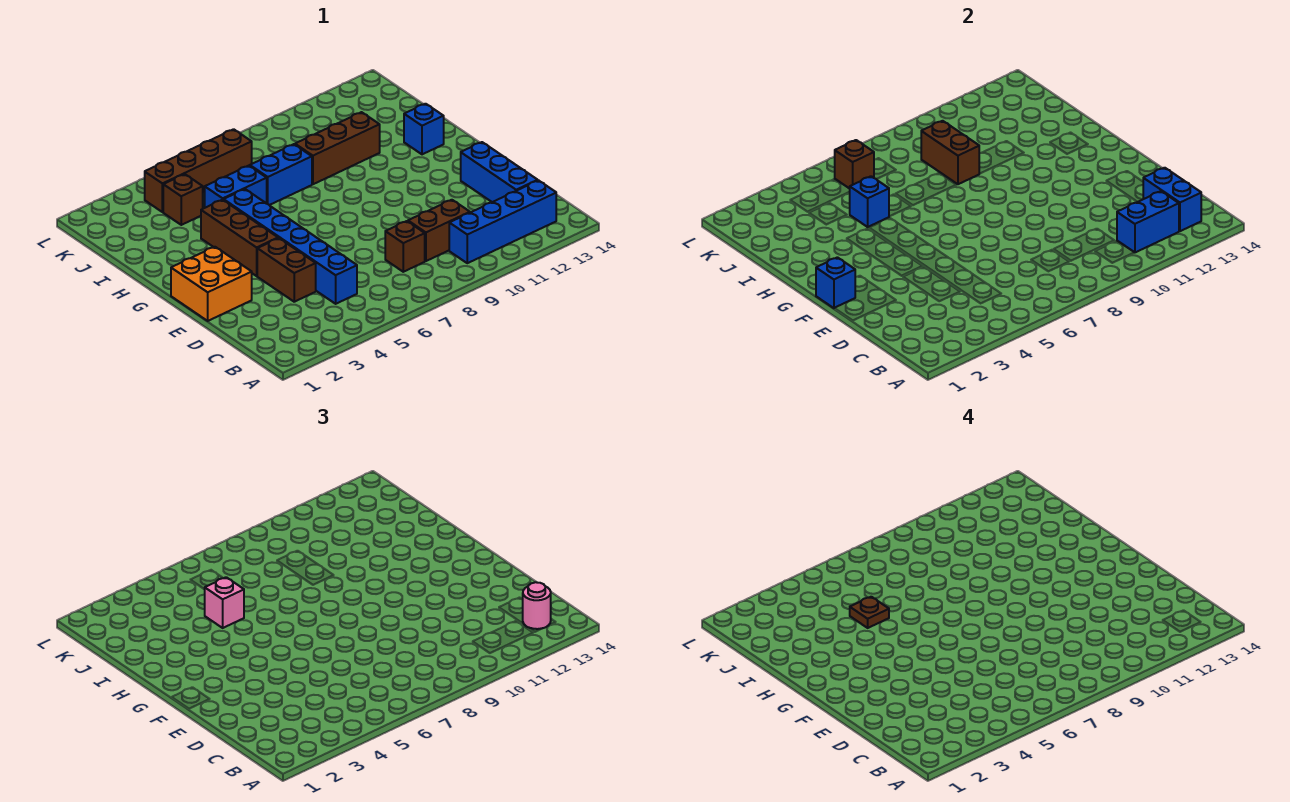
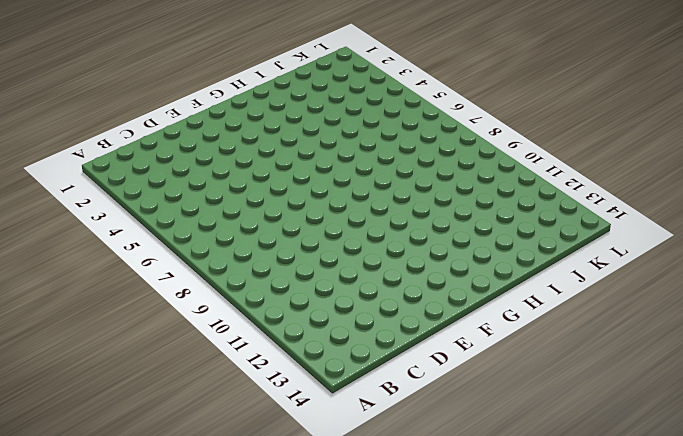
none -> blue brick B10:B13 level 1
none -> blue brick C5:H5 level 1
none -> brown brick C8 level 1

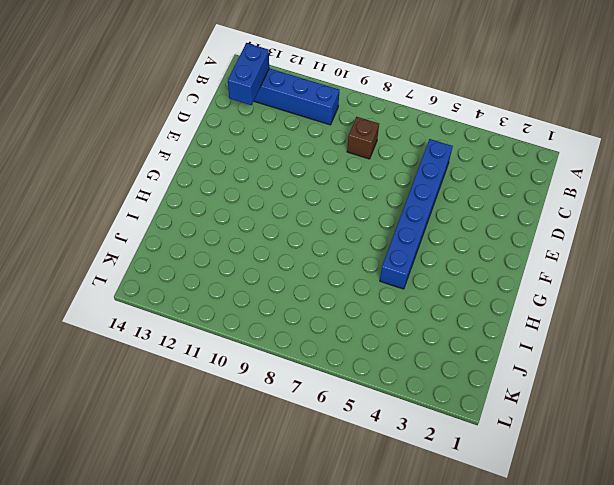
none -> brown brick C9:C10 level 1
none -> blue brick C13:E13 level 1
none -> brown brick D4:E4 level 1

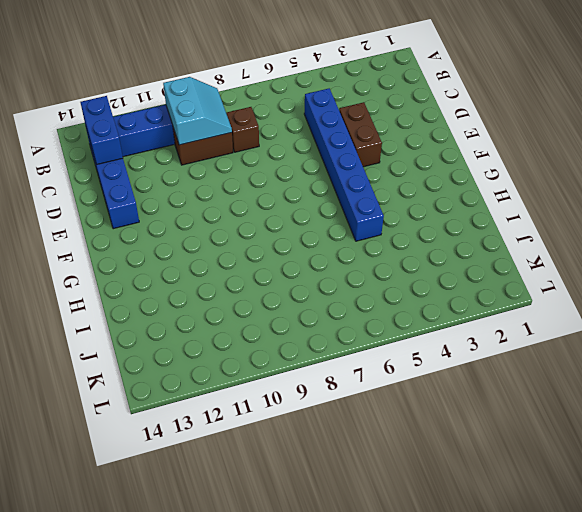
cyan slope B9:C10 level 2 top 10 -> none
none -> orange brick E1:F2 level 1
none -> brown brick F4:H4 level 1
none -> blue brick H13 level 1

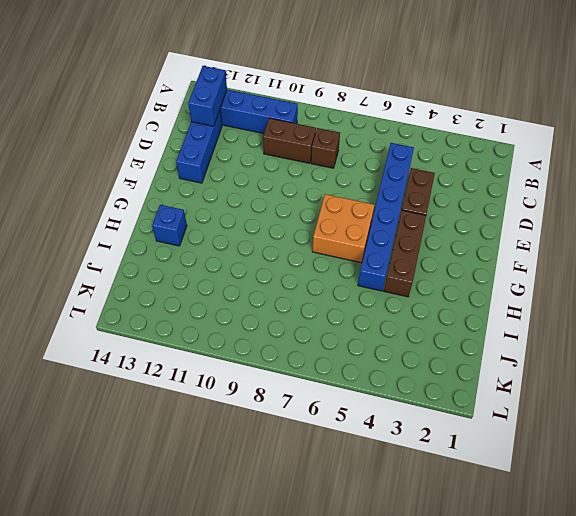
orange brick F6:G7 level 1 -> orange brick E1:F2 level 1
none -> blue brick I5:I6 level 1
none -> blue brick I7:I8 level 1
none -> brown brick I9:I11 level 1

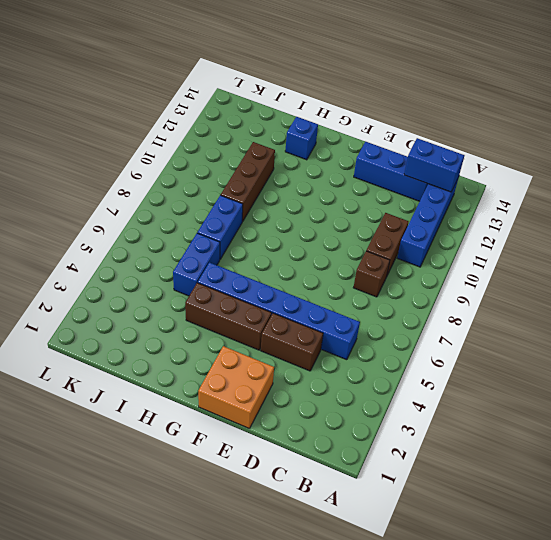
none -> brown brick J4 level 1
none -> brown brick K4:K7 level 1
none -> blue brick B11:B12 level 2

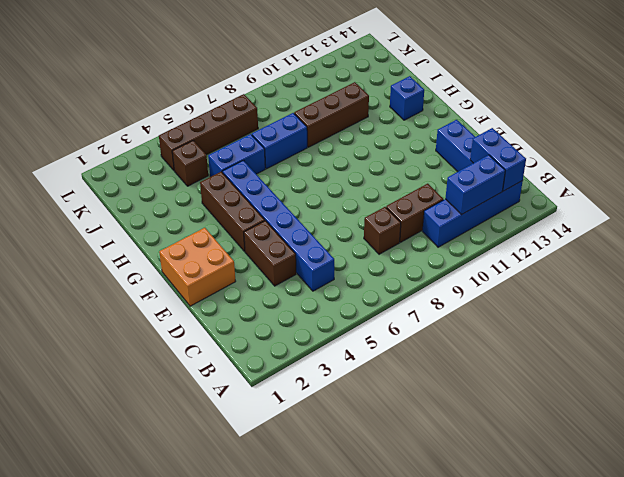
none -> blue brick F1 level 2
none -> blue brick I5 level 2
none -> brown brick I9:J9 level 2

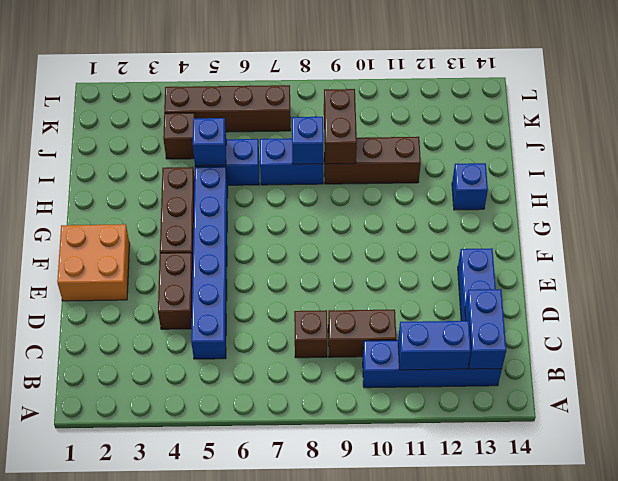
blue brick I8 level 2 -> blue brick F1 level 2
none -> brown brick K6 level 2
none -> pink round brick B13 level 3
none -> pink brick I5 level 3

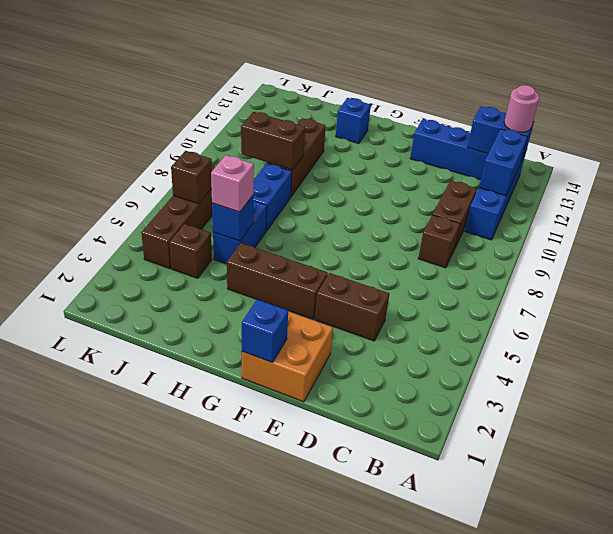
none -> blue brick C5:H5 level 1
none -> brown plate I5 level 4

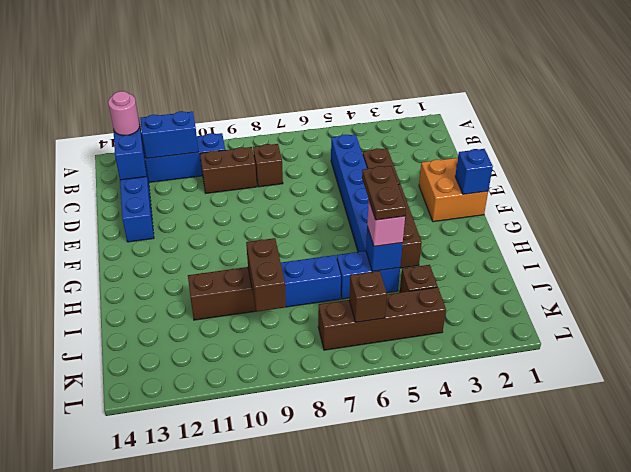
brown plate H5:I5 level 4 -> brown plate I5 level 4
none -> blue brick H13 level 1

